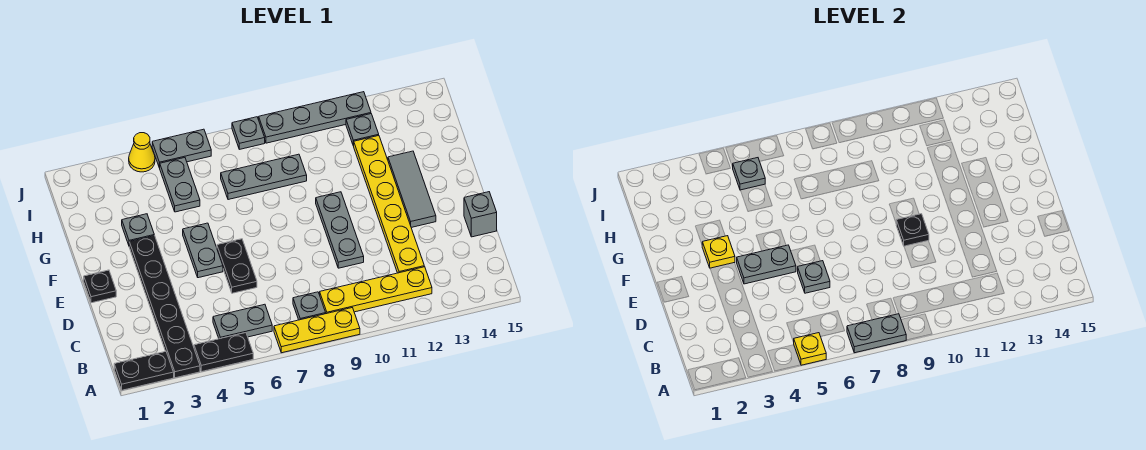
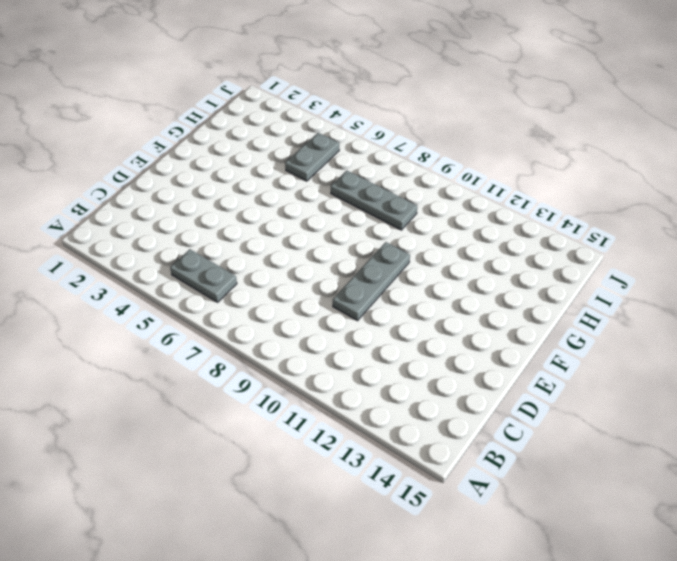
none -> black plate A1:A2 level 1
none -> black plate A3:F3 level 1
none -> black plate A4:A5 level 1

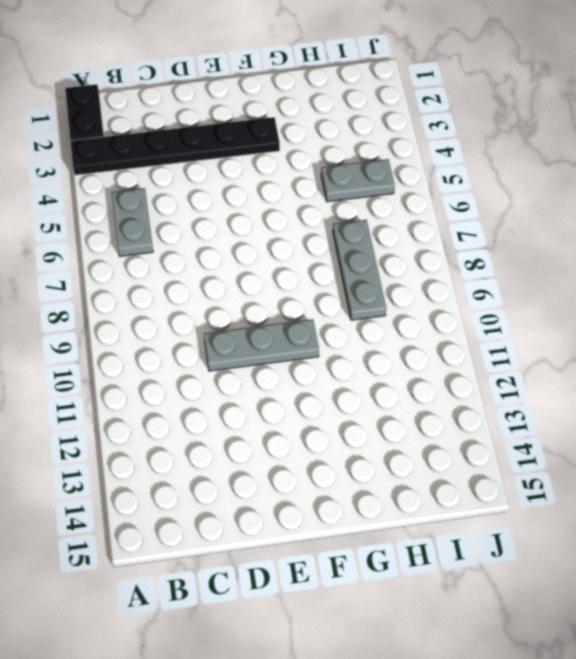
none -> black plate A4:A5 level 1
none -> yellow plate A7:A9 level 1
none -> grey plate B8 level 1

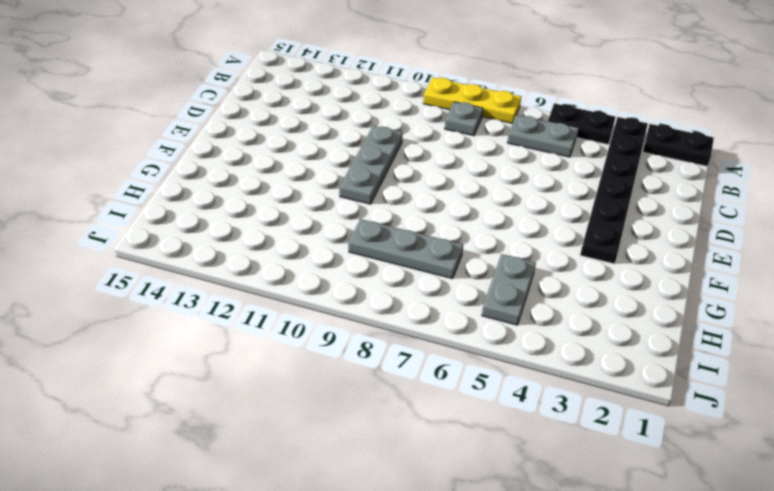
none -> yellow plate B9:B12 level 1
none -> yellow plate C12:H12 level 1
none -> black plate D6:E6 level 1

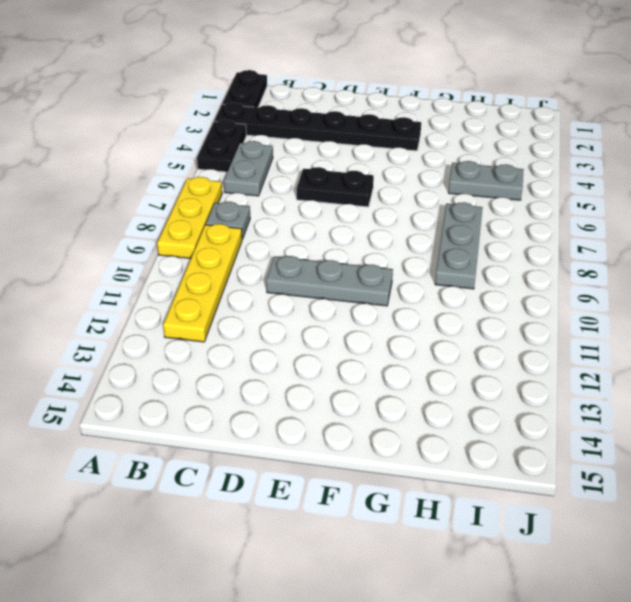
none -> yellow plate C12:H12 level 1
none -> grey brick D15 level 1
none -> black plate E1 level 1

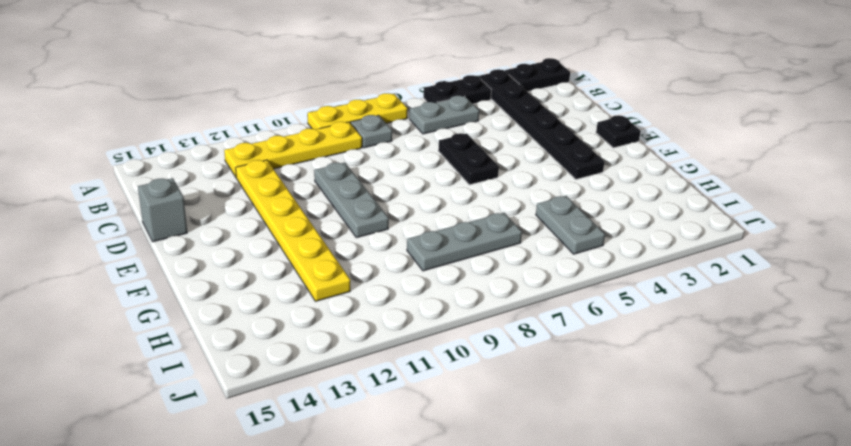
none -> grey plate E5:F5 level 1
none -> grey tile E13:G13 level 1
none -> grey plate G3 level 1

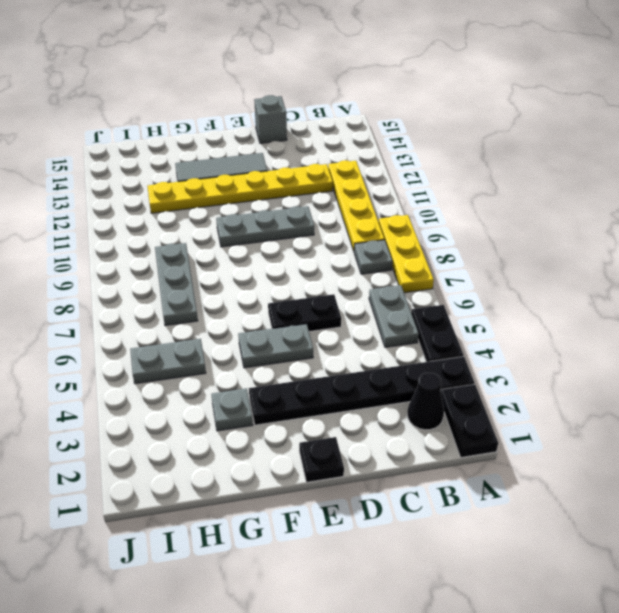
black cone B2 level 1 -> none
none -> grey plate I12 level 1
none -> yellow cone J4 level 1
none -> grey plate J5:J6 level 1

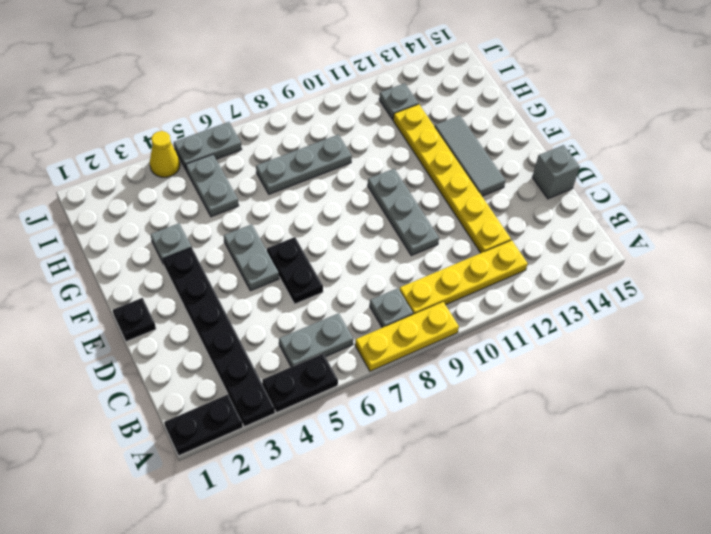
none -> grey plate J8 level 1
none -> grey plate J9:J12 level 1
none -> yellow plate A5 level 2

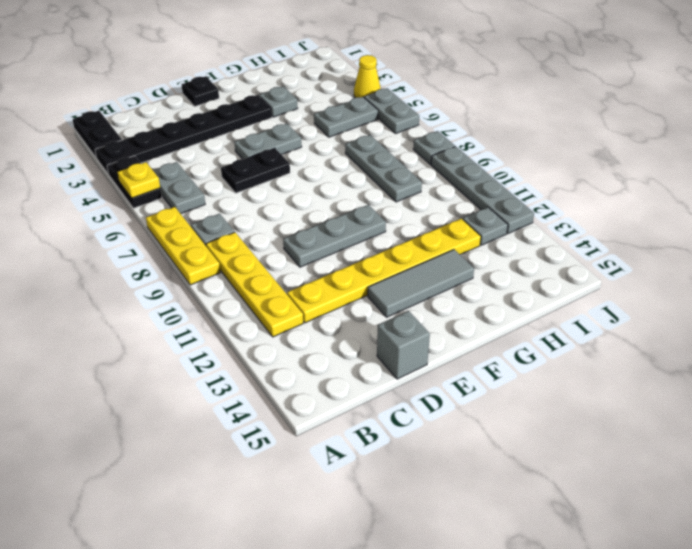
none -> grey plate A7:A8 level 2
none -> grey plate D6 level 2
none -> grey plate E4:E5 level 2

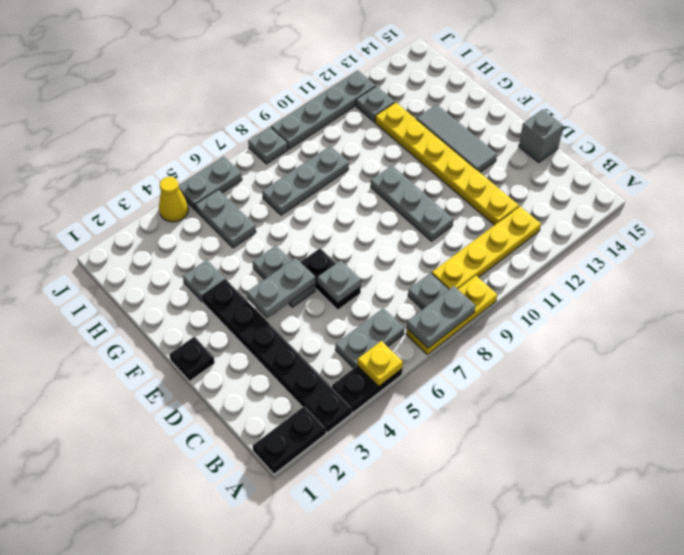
none -> black plate E10 level 2
none -> yellow plate F3 level 2
none -> grey plate I5 level 2

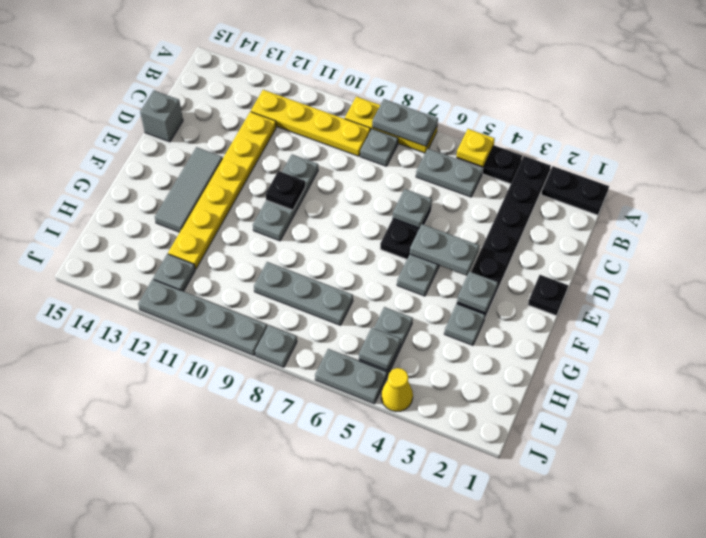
grey plate F3 level 2 -> yellow plate F3 level 2

